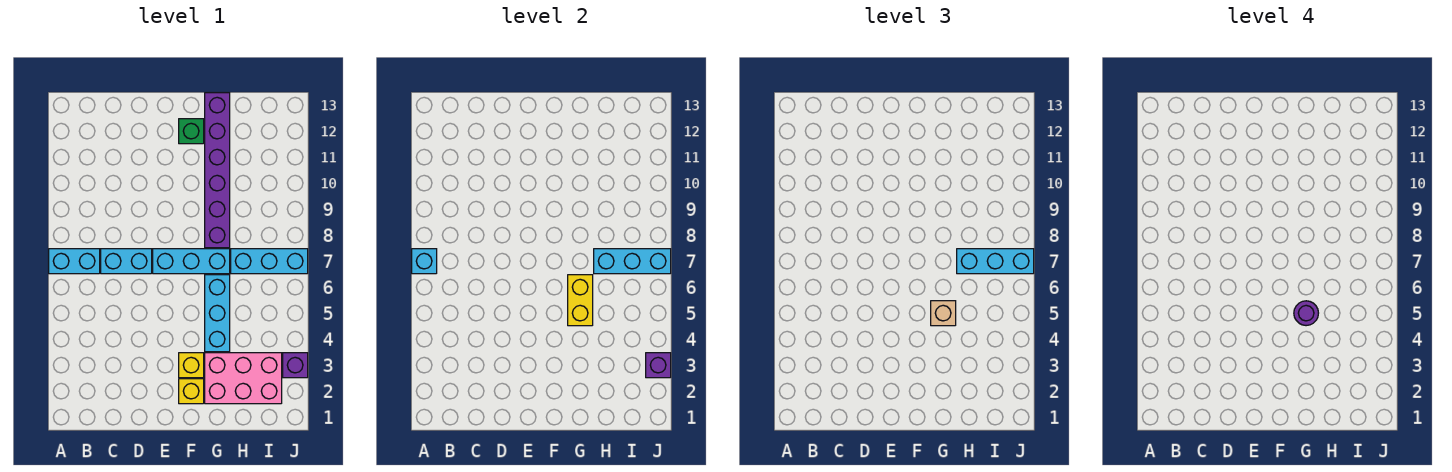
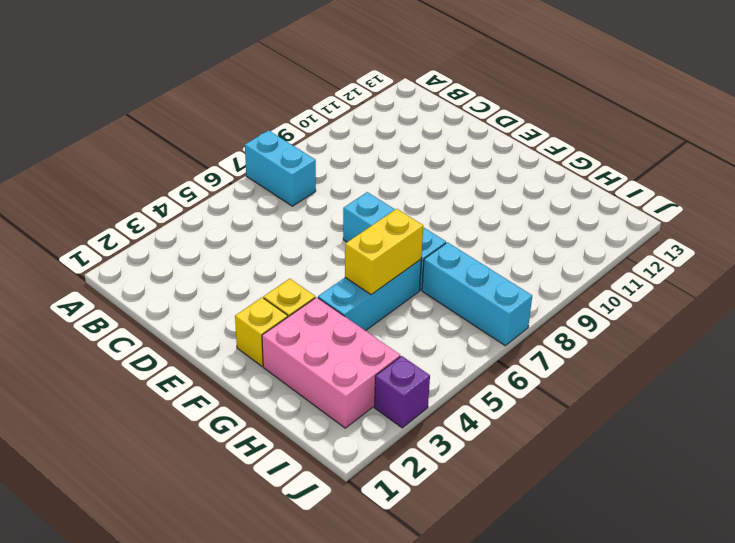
none -> cyan brick C7:D7 level 1
none -> green brick F12 level 1
none -> purple brick G8:G13 level 1

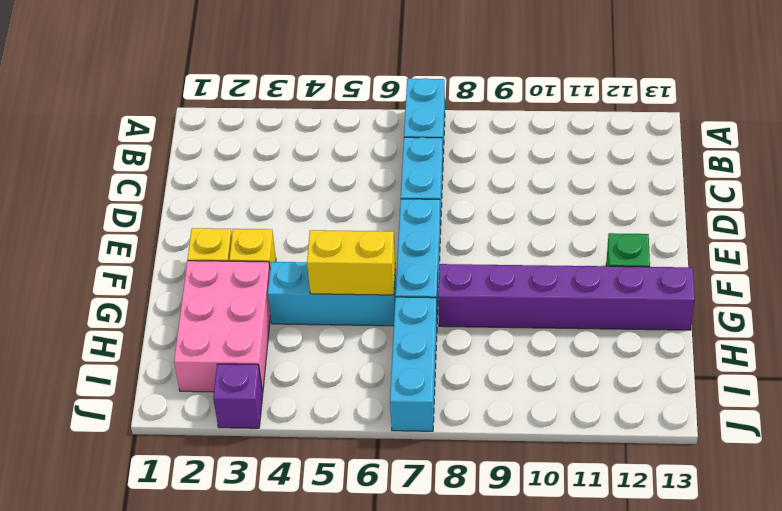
none -> cyan brick A7 level 2
none -> cyan brick H7:J7 level 2
none -> purple brick J3 level 2

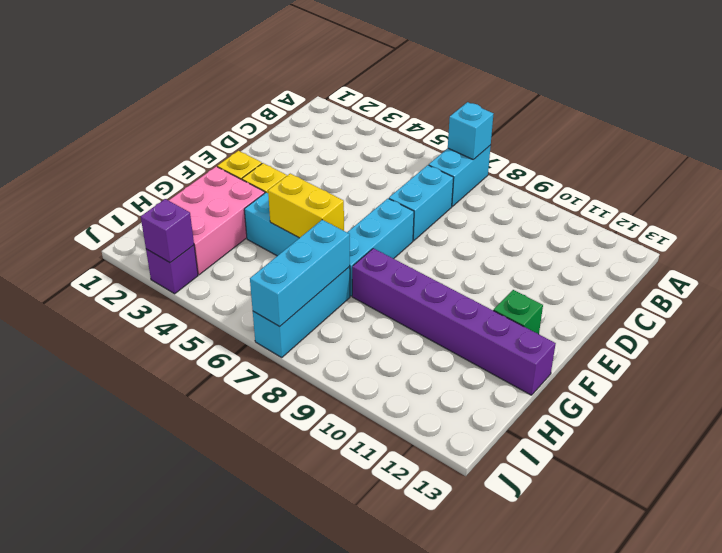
none -> tan brick G5 level 3
none -> cyan brick H7:J7 level 3
none -> purple round brick G5 level 4

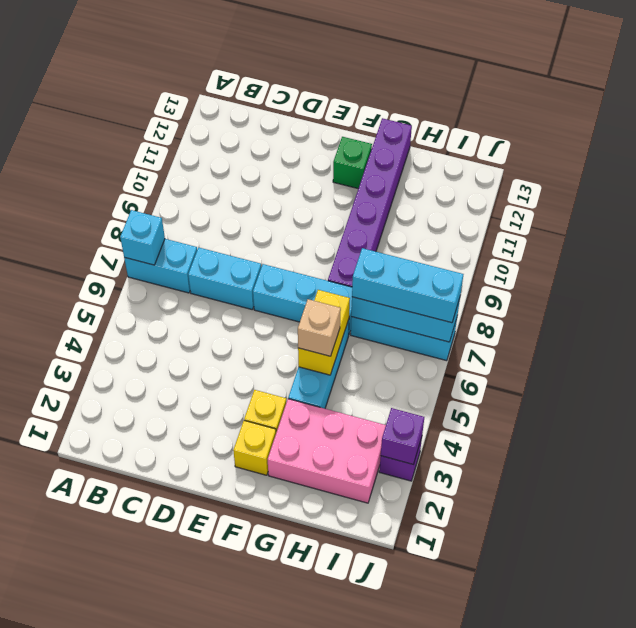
none -> purple round brick G5 level 4

